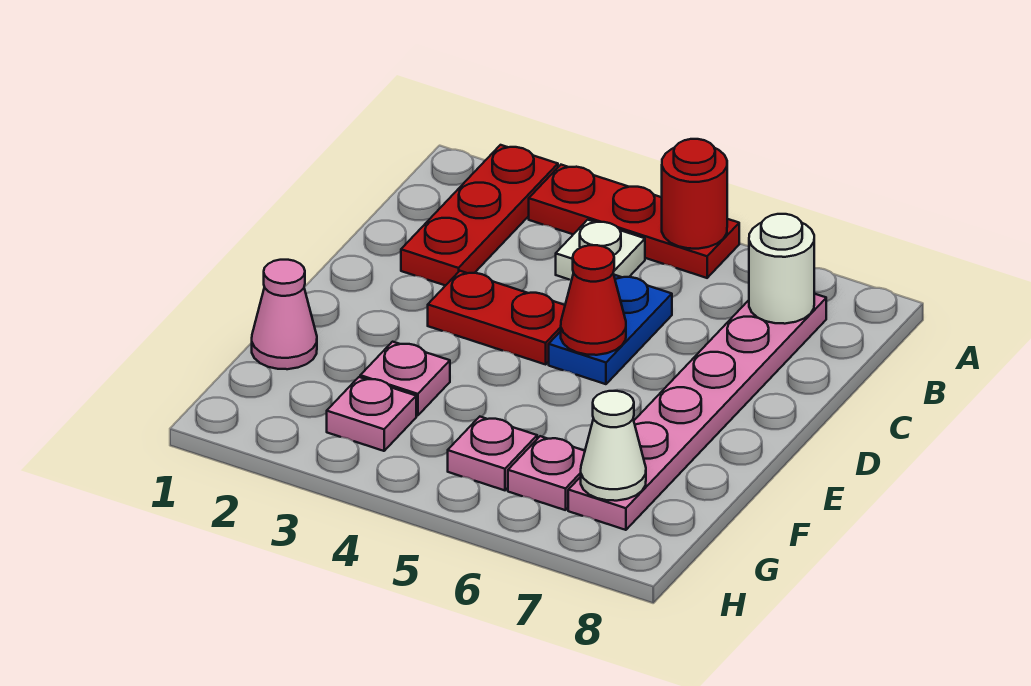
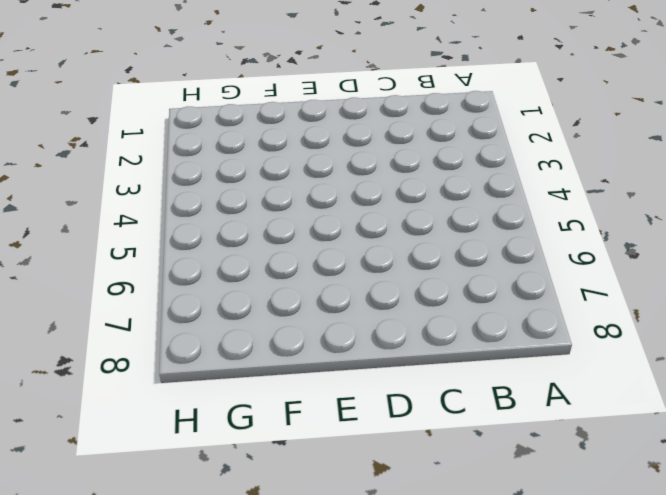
none -> red plate A2:C2 level 1
none -> red plate A3:A5 level 1
none -> white plate B4 level 1

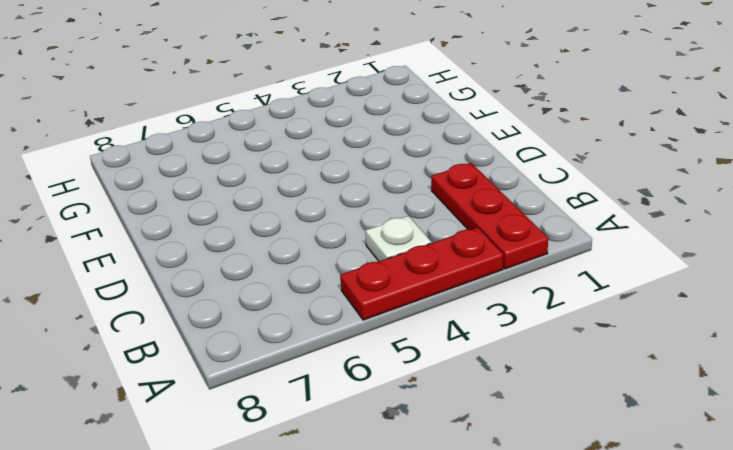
none -> pink plate B7:G7 level 1
none -> blue plate C5:D5 level 1
none -> red plate D3:D4 level 1

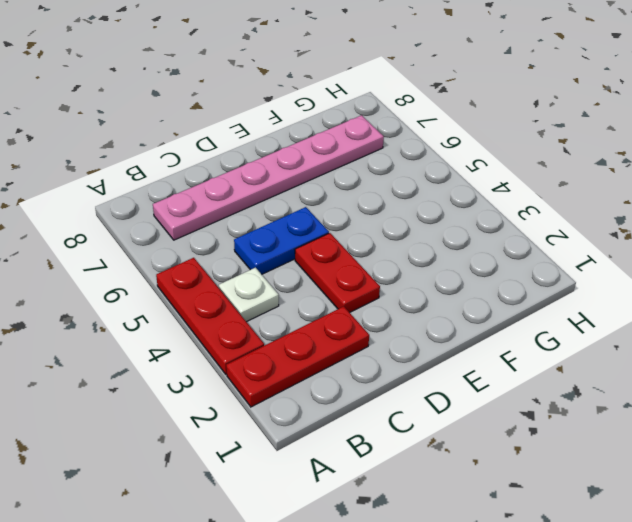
none -> pink cone F1 level 1
none -> pink plate F3 level 1
none -> pink plate G3 level 1

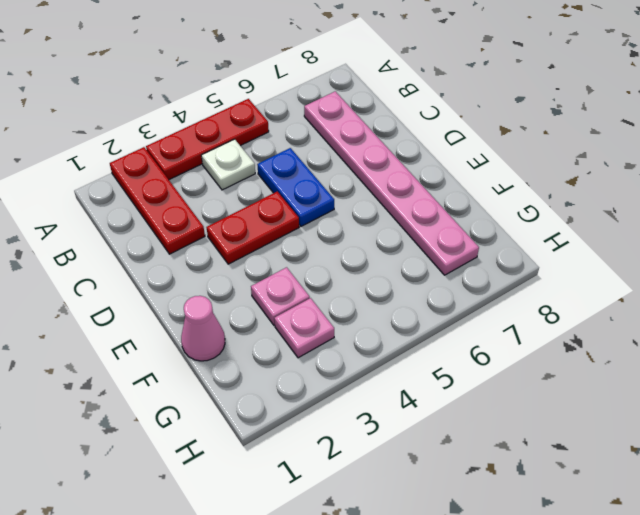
none -> pink plate G5 level 1
none -> pink plate G6 level 1
none -> red round brick A5 level 2

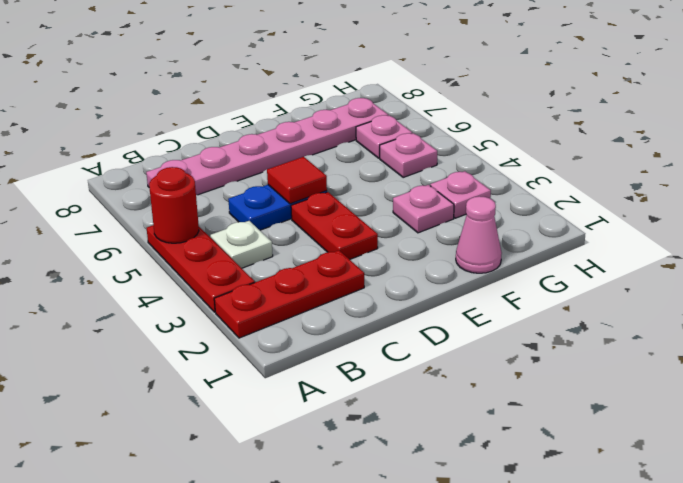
red tile D5 level 2 -> red cone D5 level 2
none -> white round brick B7 level 2
none -> white cone G7 level 2

